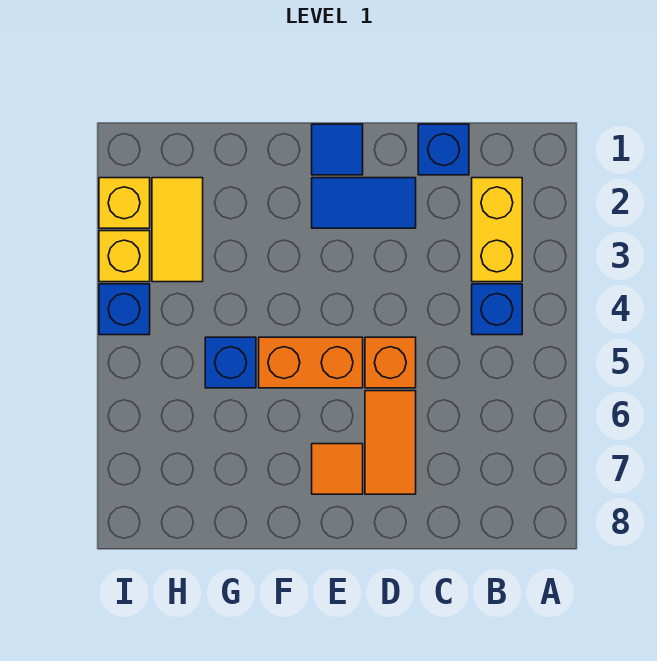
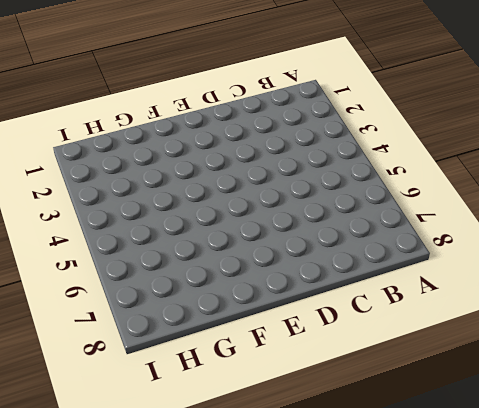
none -> yellow brick B2:B3 level 1
none -> blue brick B4 level 1
none -> blue brick C1 level 1

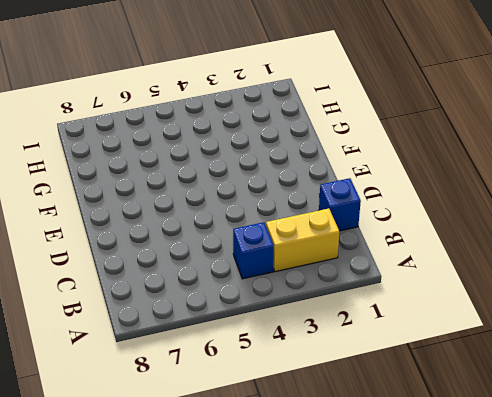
none -> blue tile D2:E2 level 1
none -> orange brick D5 level 1
none -> orange tile D6:D7 level 1

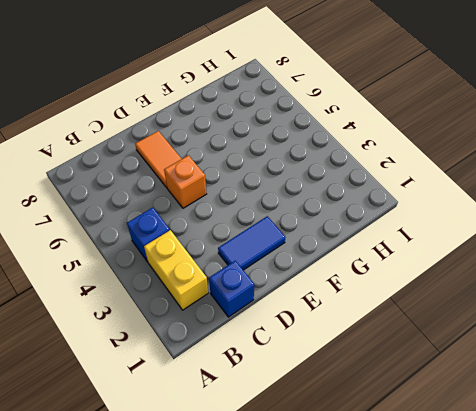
none -> blue tile E1 level 1
none -> orange brick E5:F5 level 1
none -> orange tile E7 level 1

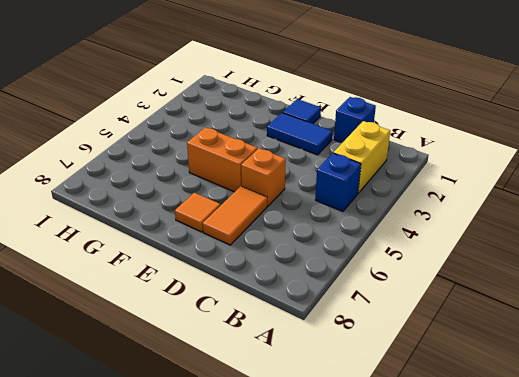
none -> blue brick G5 level 1
none -> yellow tile H2:H3 level 1
none -> yellow brick I2 level 1

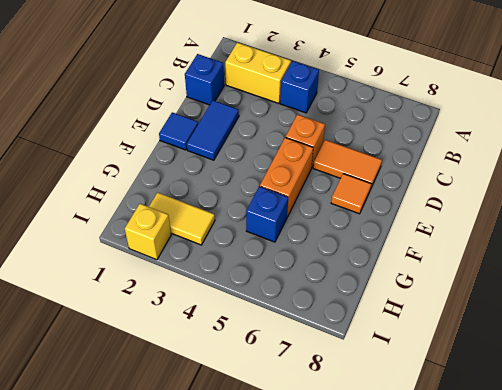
none -> yellow brick I3 level 1
none -> blue brick I4 level 1

